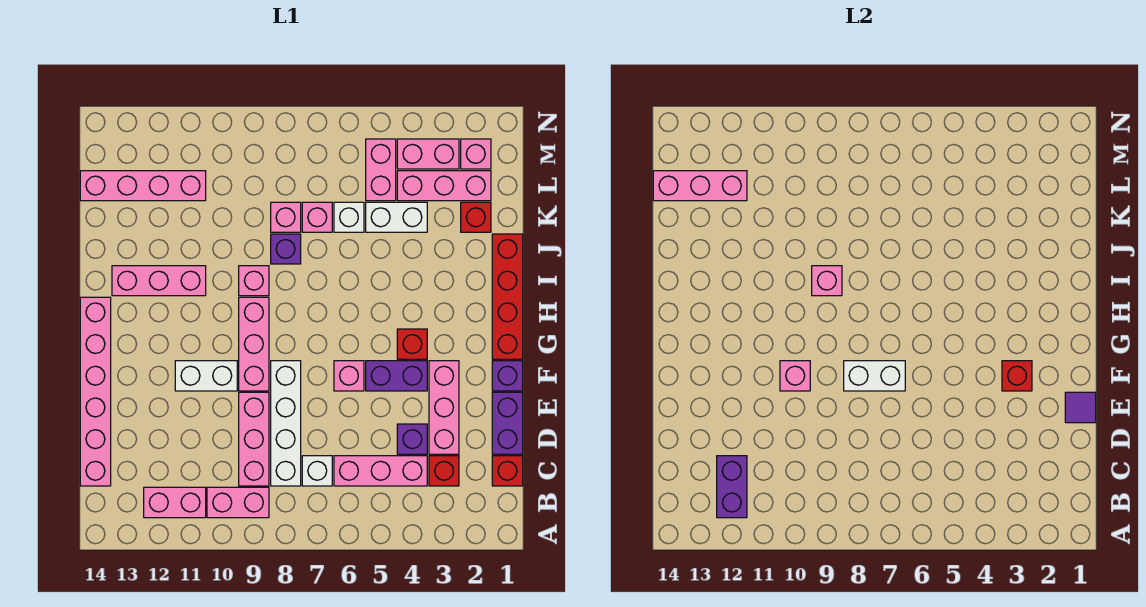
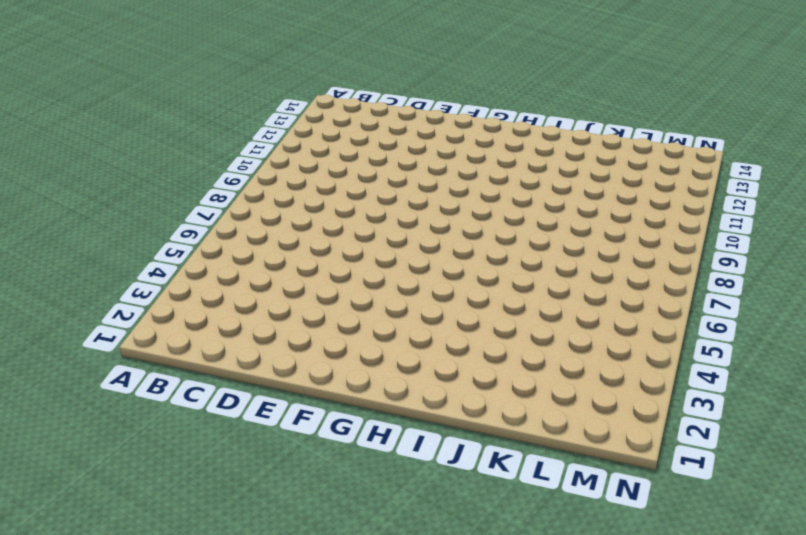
none -> pink brick B9:B10 level 1
none -> pink brick B11:B12 level 1
none -> red brick C1 level 1
none -> red brick C3 level 1

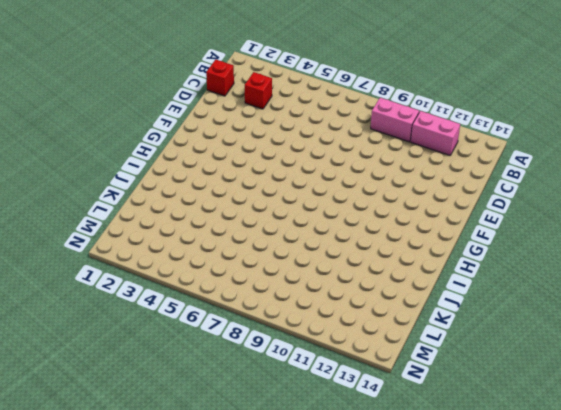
none -> pink brick C4:C6 level 1
none -> white brick C7 level 1
none -> white brick C8:F8 level 1
none -> pink brick C9:E9 level 1

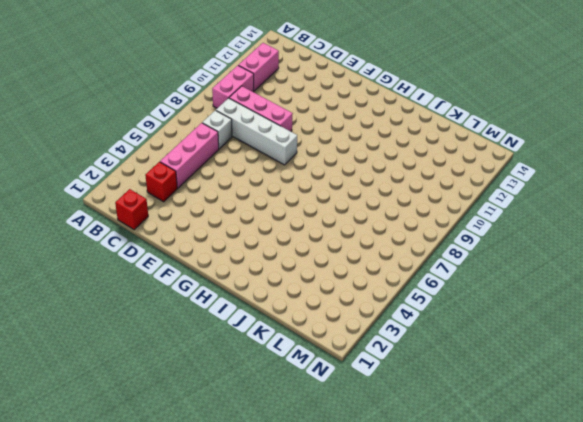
none -> pink brick C14:H14 level 1
none -> purple brick D1:E1 level 1
none -> pink brick D3:F3 level 1
none -> purple brick D4 level 1

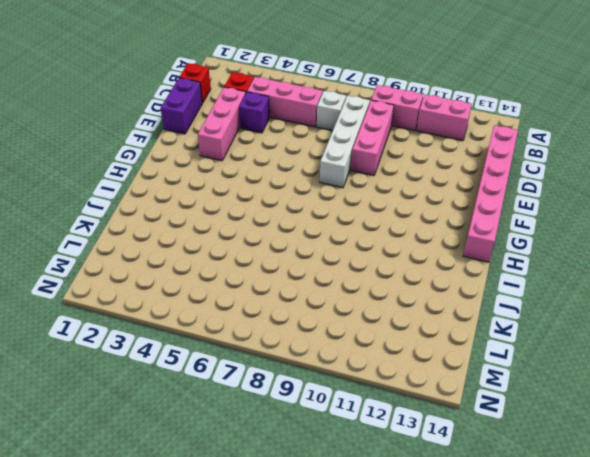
none -> purple brick F1 level 1
none -> purple brick F4:F5 level 1
none -> pink brick F6 level 1
none -> pink brick F9:H9 level 1

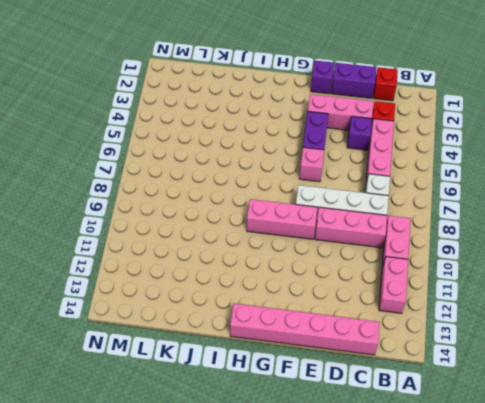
none -> white brick F10:F11 level 1
none -> red brick G1:J1 level 1
none -> red brick G4 level 1
none -> pink brick I9 level 1

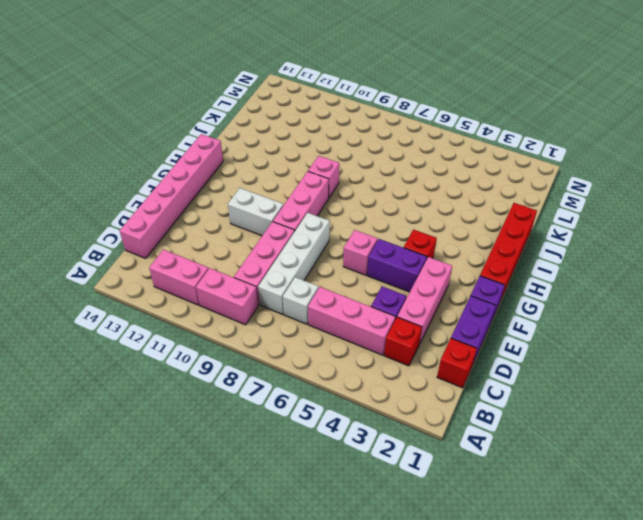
none -> pink brick I11:I13 level 1
none -> purple brick J8 level 1
none -> red brick K2 level 1
none -> white brick K4:K5 level 1

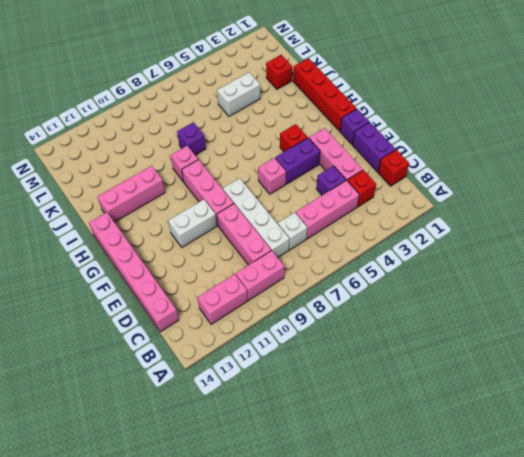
none -> white brick K6 level 1
none -> pink brick K7 level 1
none -> pink brick K8 level 1
none -> pink brick L2:L4 level 1

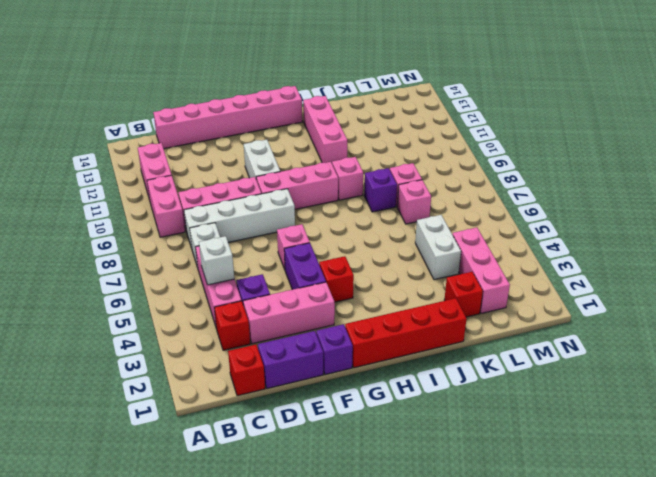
white brick C5 level 2 -> white brick K6 level 1
none -> pink brick L5:M5 level 1
none -> pink brick L11:L14 level 1
none -> pink brick M2 level 1
none -> pink brick M3:M4 level 1

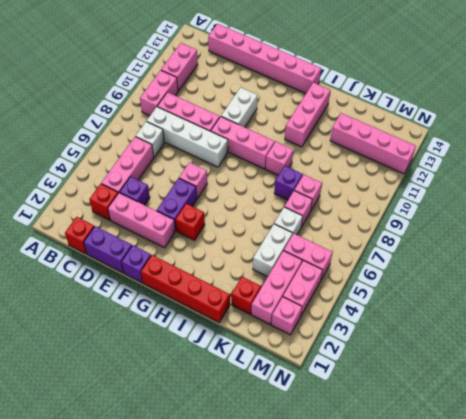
pink brick K12:N12 level 1 -> pink brick L11:L14 level 1
none -> purple brick B12:C12 level 2
none -> purple tile E1 level 2
none -> red brick F3 level 2
none -> white brick F7:F8 level 2

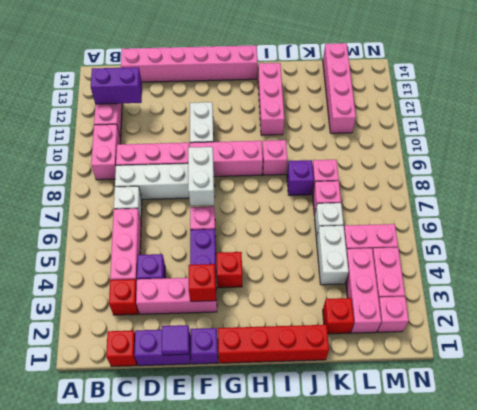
none -> pink brick F10 level 2
none -> pink brick I9 level 2
none -> pink brick L12:L14 level 2

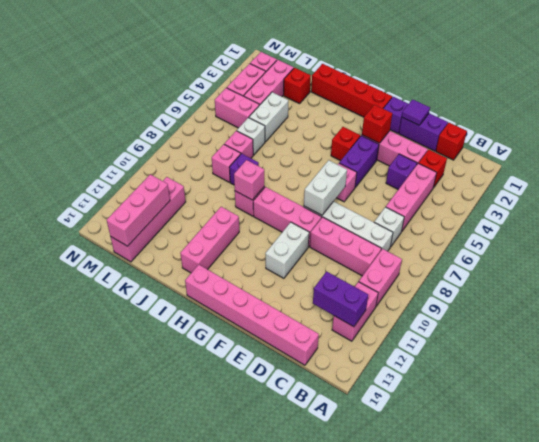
none -> pink brick F10 level 2

